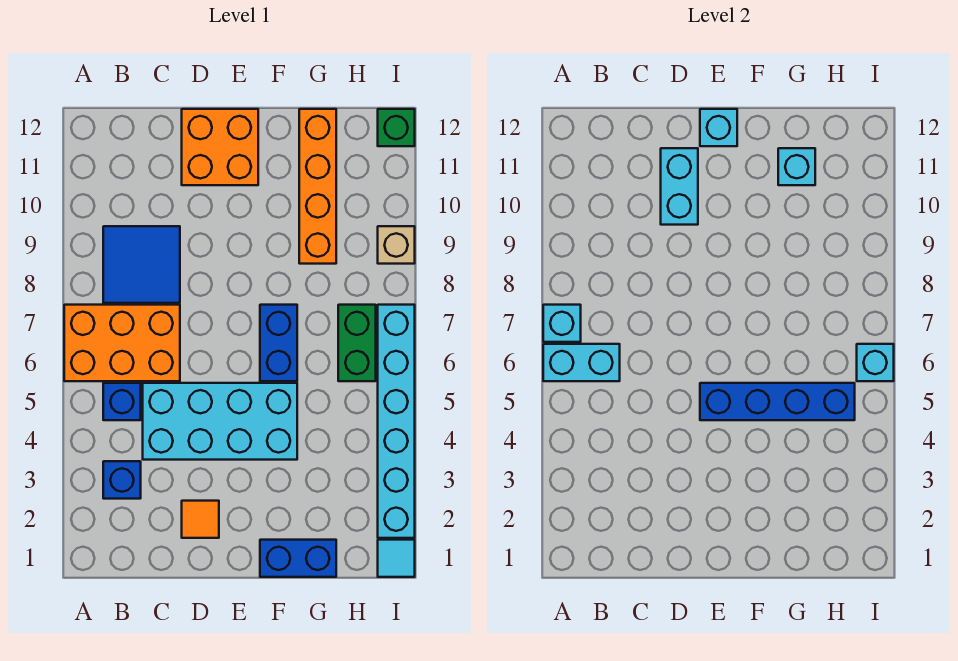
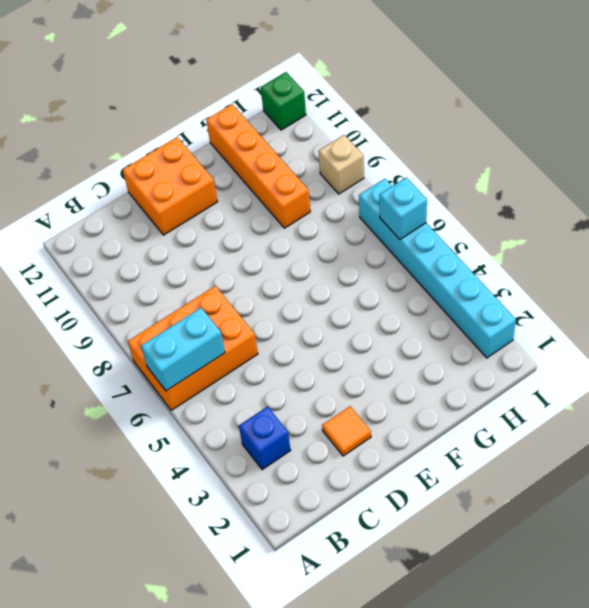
none -> blue brick B5 level 1
none -> blue tile B8:C9 level 1
none -> cyan brick C4:F5 level 1

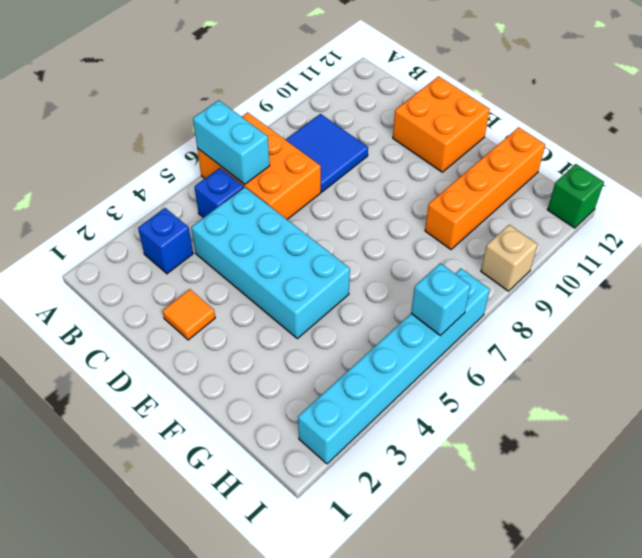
none -> blue brick F1:G1 level 1
none -> blue brick F6:F7 level 1
none -> green brick H6:H7 level 1

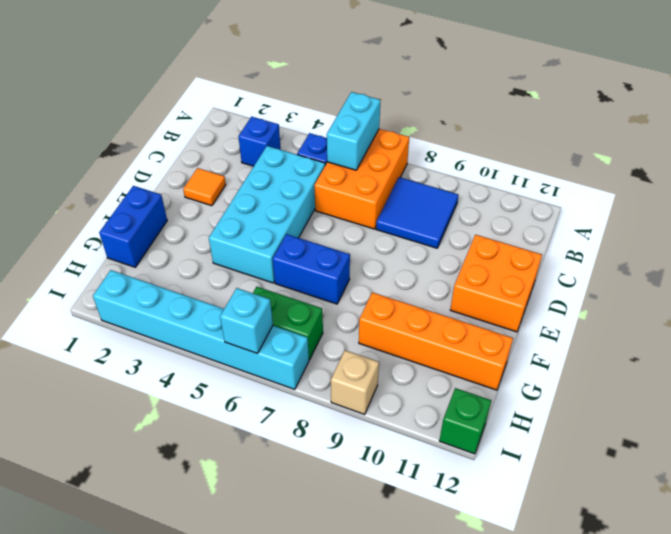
none -> cyan tile I1 level 1
none -> cyan brick A7 level 2
none -> cyan brick D10:D11 level 2

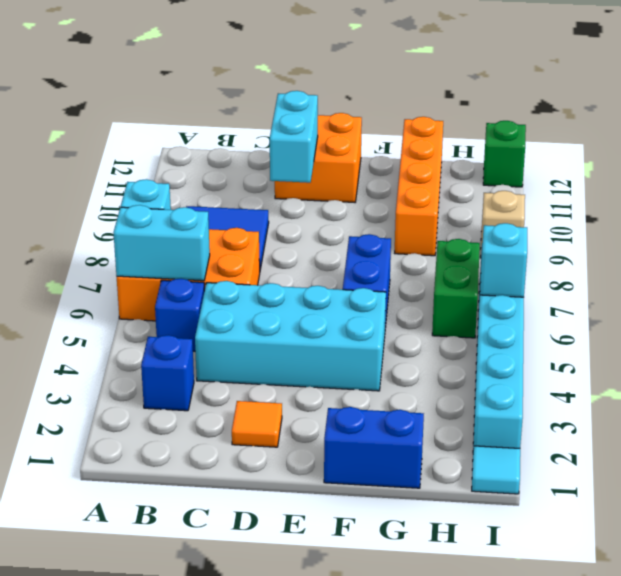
none -> blue brick E5:H5 level 2
none -> cyan brick E12 level 2
none -> cyan brick G11 level 2

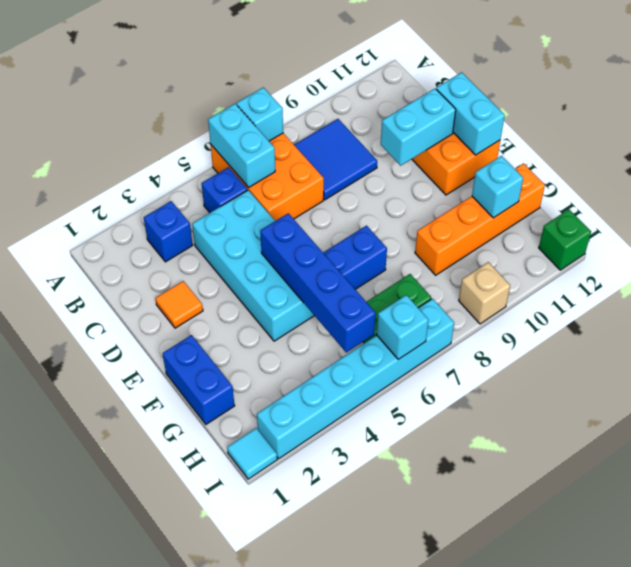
cyan brick D12:E12 level 2 -> cyan brick E12 level 2

